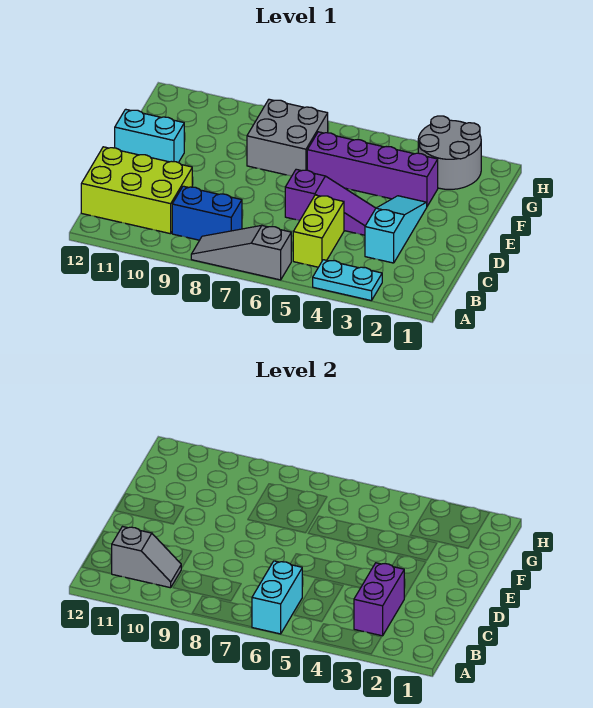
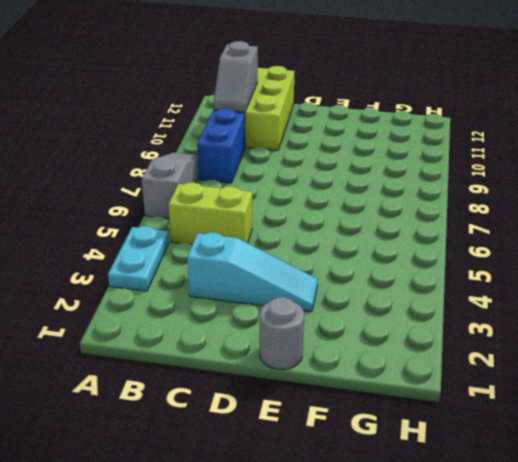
grey round brick E1 level 1 -> none
none -> purple slope D4:D6 level 1 top 6
none -> cyan brick E11:E12 level 1
none -> purple brick F3:F6 level 1

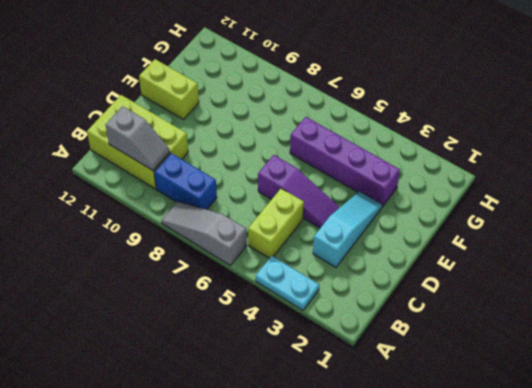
lime brick E11:E12 level 1 -> cyan brick E11:E12 level 1
none -> grey brick F7:G8 level 1
none -> grey round brick G2:H3 level 1
none -> cyan brick A6:B6 level 2

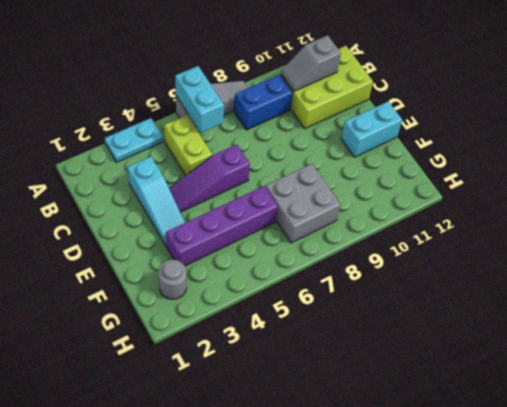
grey round brick G2 level 1 -> grey round brick G2:H3 level 1
none -> purple brick B3:C3 level 2

